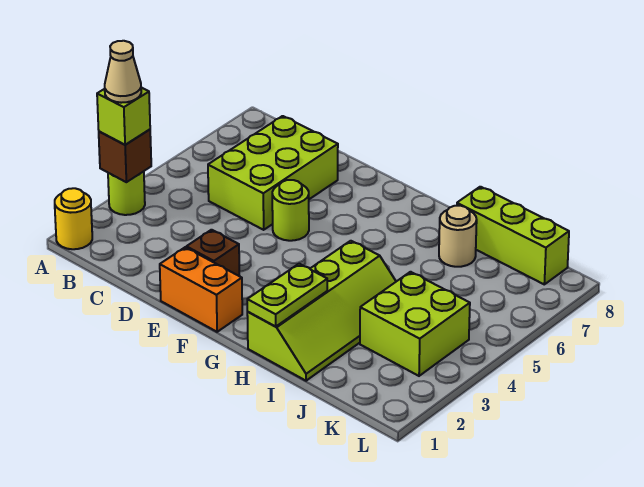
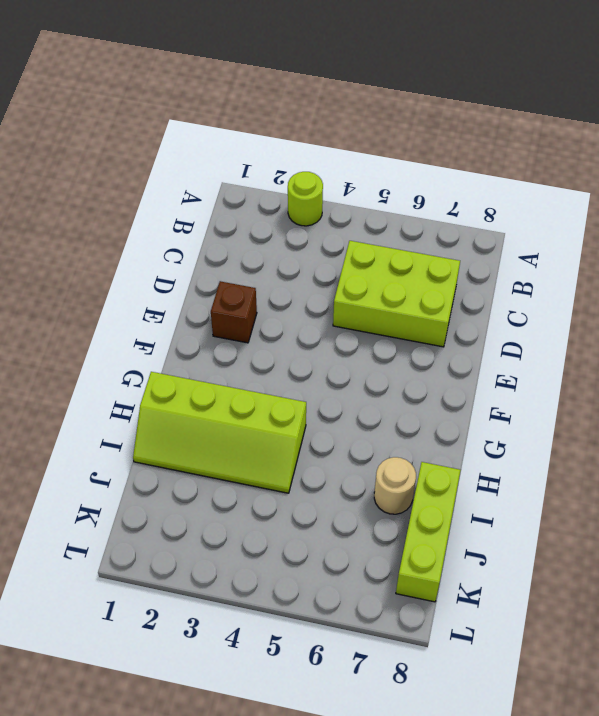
none -> yellow round brick A1 level 1
none -> orange brick E1:F1 level 1
none -> lime round brick E5 level 1

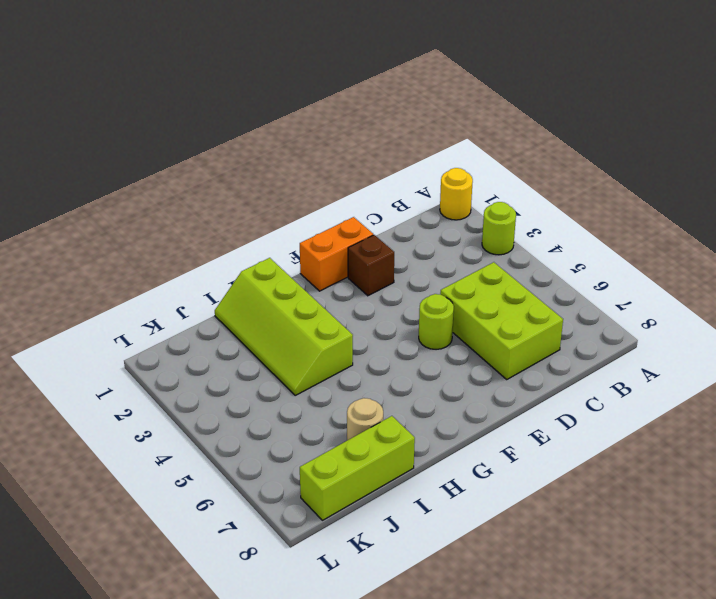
none -> lime brick J3:K4 level 1
none -> brown brick A3 level 2
none -> lime plate H1:H2 level 2

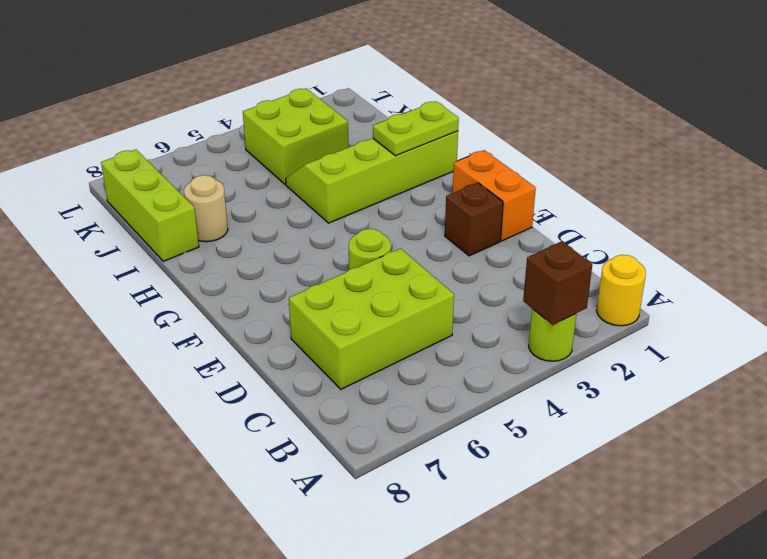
none -> lime brick A3 level 3
none -> tan cone A3 level 4

